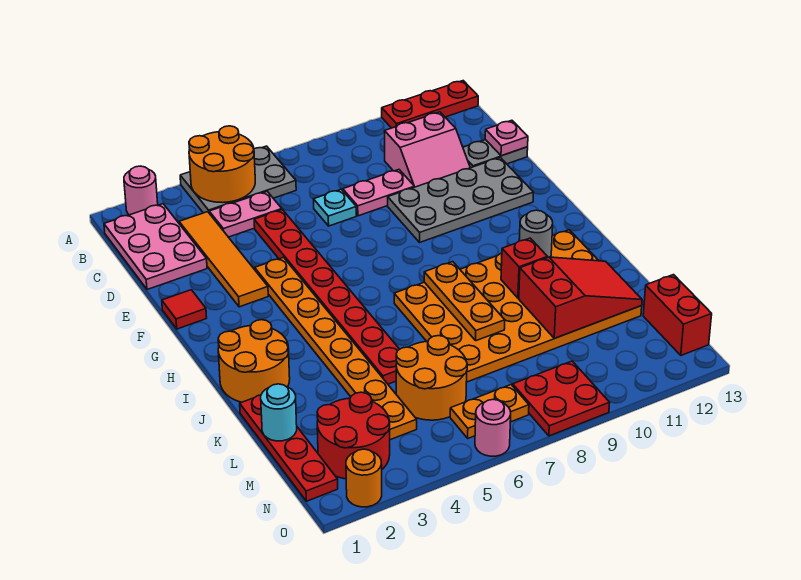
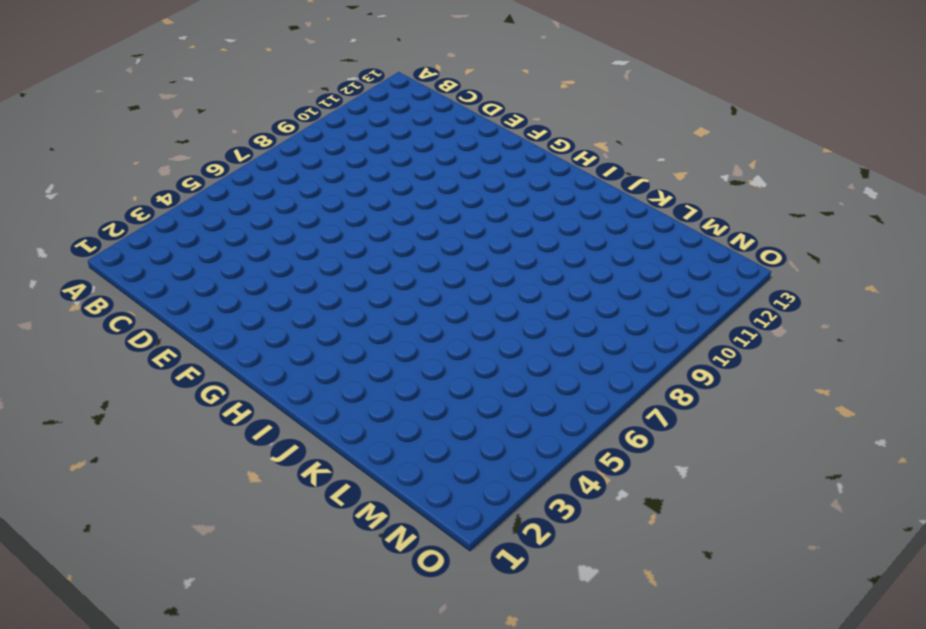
none -> pink round brick A2 level 1
none -> grey plate A4:B6 level 1
none -> red plate A11:A13 level 1
none -> pink plate B1:D2 level 1

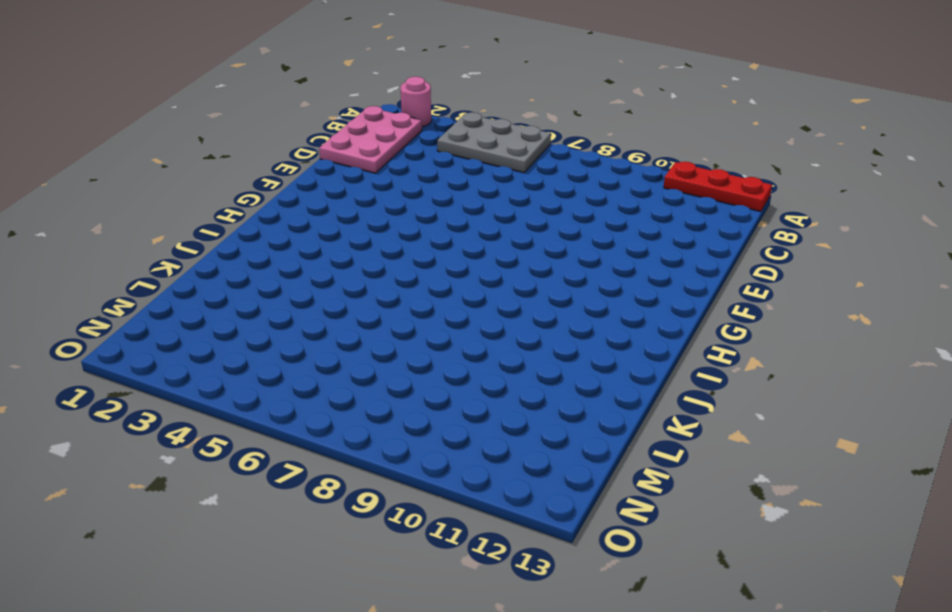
none -> orange tile C3:F3 level 1
none -> pink plate C4:C5 level 1
none -> pink slope C10:D11 level 1 top C
none -> red plate D5:K5 level 1

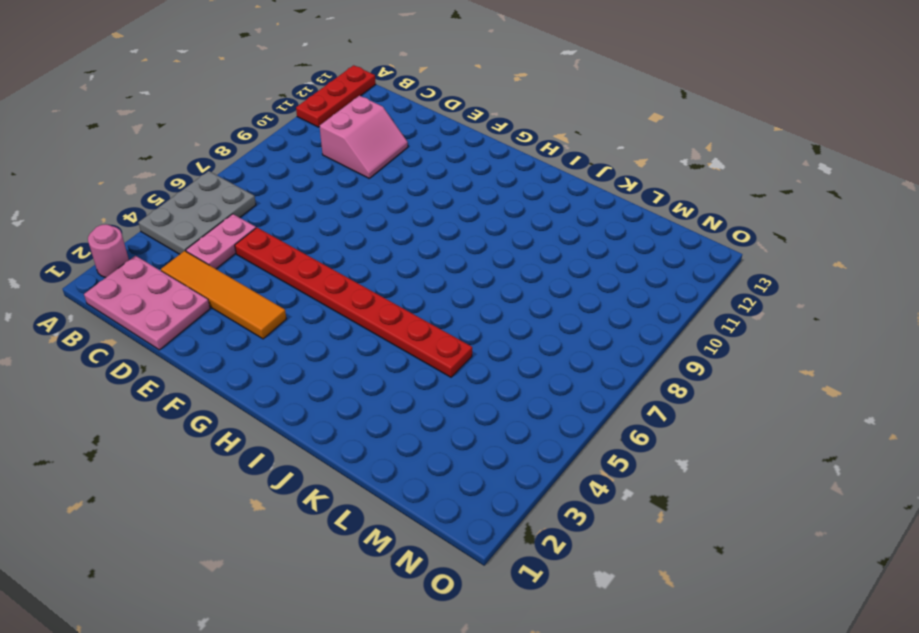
none -> cyan plate D7 level 1
none -> pink plate D8:D9 level 1
none -> grey plate D12:D13 level 1
none -> grey plate E9:F12 level 1

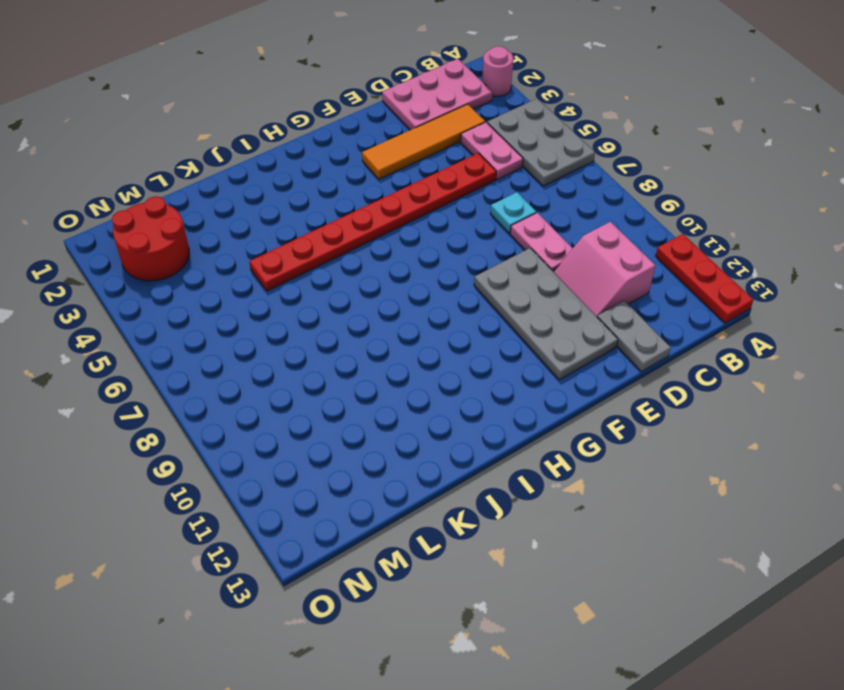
none -> red tile F1 level 1
none -> orange plate F4:M4 level 1
none -> orange round brick I1:J2 level 1
none -> orange plate I7:L12 level 1

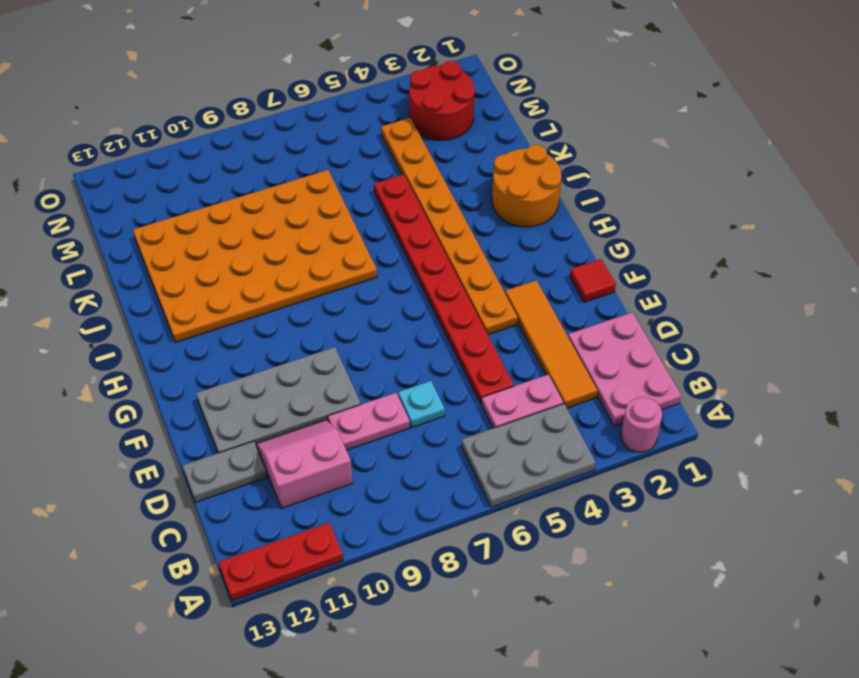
none -> red plate K1:N1 level 1
none -> orange round brick L5:M6 level 1
none -> red brick M13:N13 level 1
none -> orange plate N6:N7 level 1

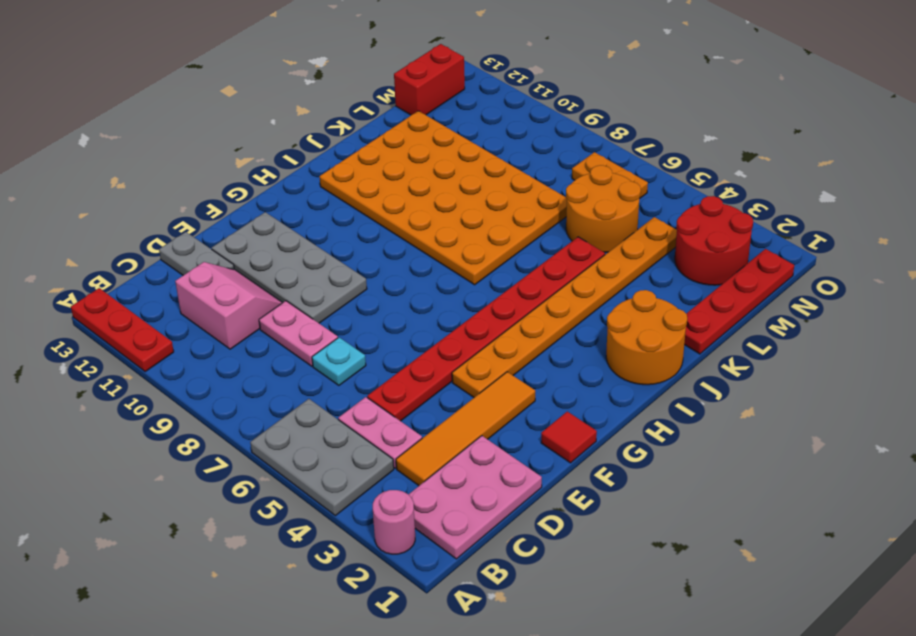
none -> red plate N8:O9 level 1
none -> orange round brick O2 level 1
none -> pink round brick O6 level 1
none -> orange round brick A4:B5 level 2

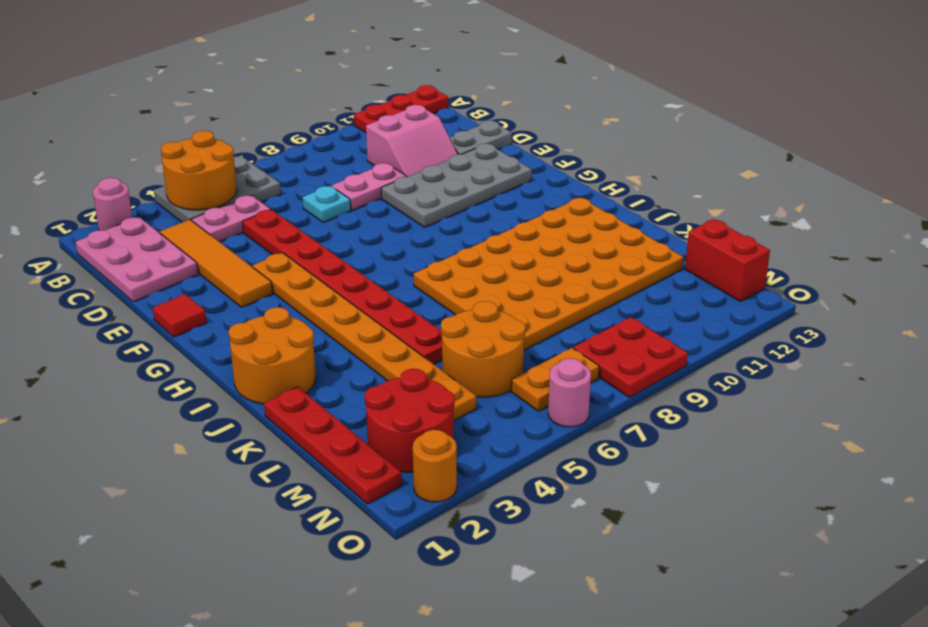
none -> pink plate D13 level 2
none -> orange plate I8:K8 level 2
none -> grey round brick I11 level 2
none -> red brick J10 level 2

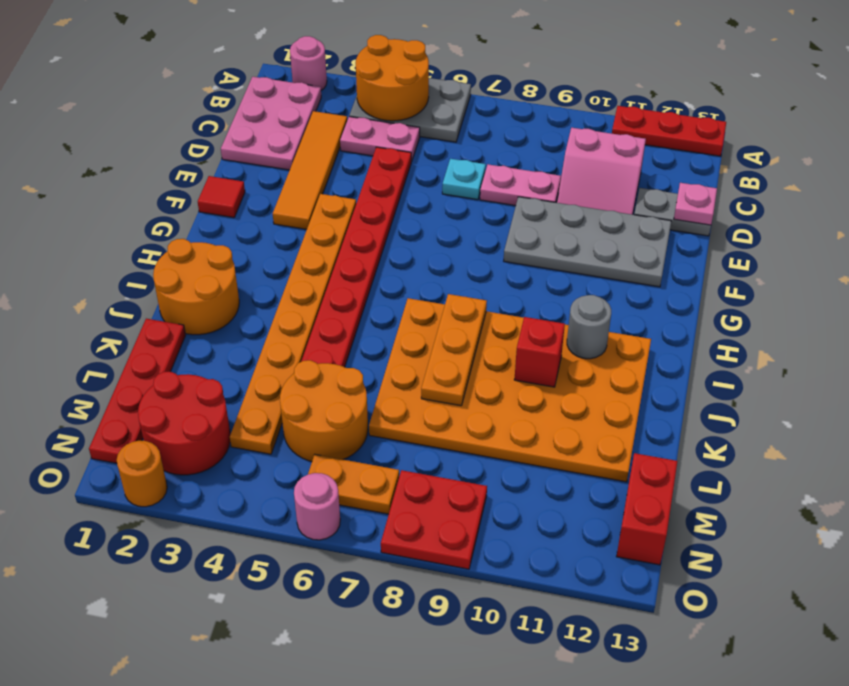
none -> red slope K10:L12 level 2 top 10
none -> cyan round brick L1 level 2

